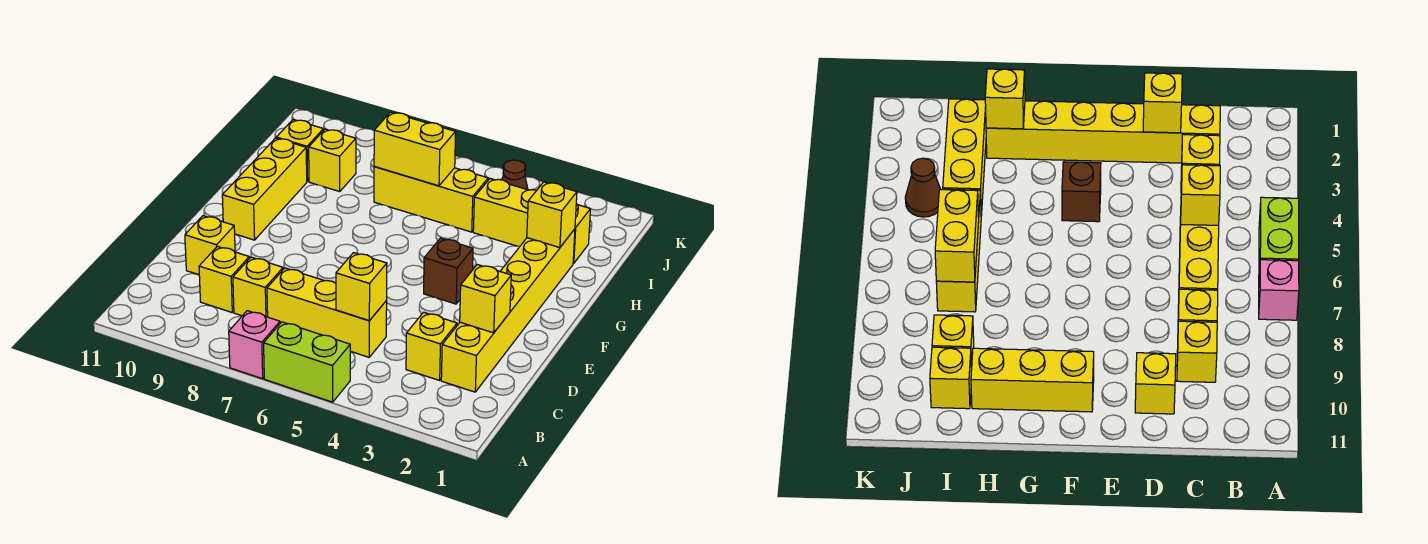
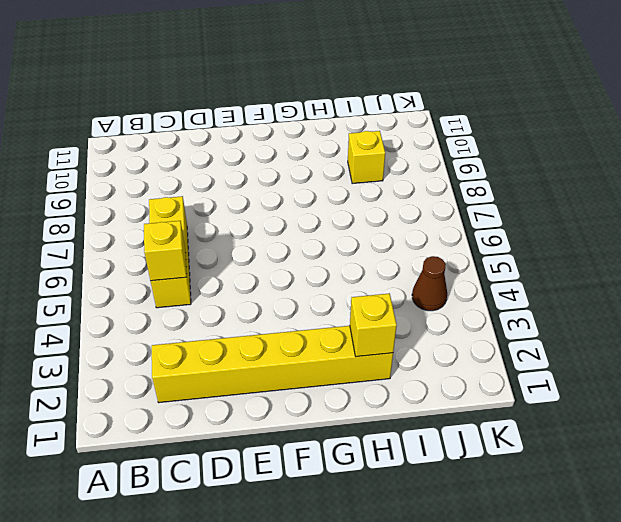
none -> lime brick A5:A6 level 1
none -> pink brick A7 level 1
none -> yellow brick C3 level 1

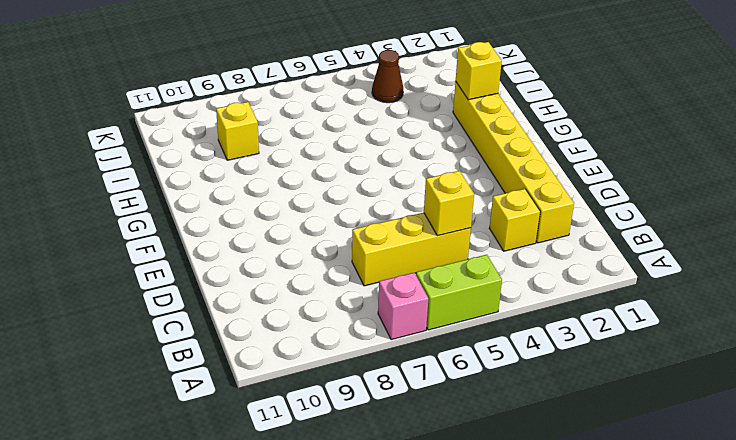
none -> yellow brick C8 level 1
none -> yellow brick C9 level 1
none -> yellow brick D10 level 1

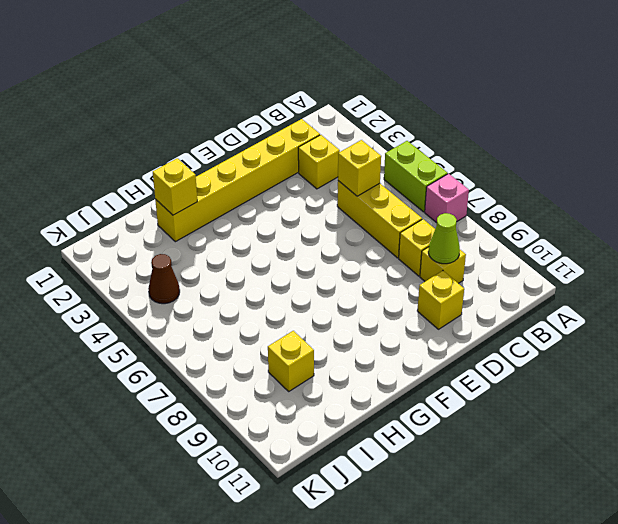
lime cone C9 level 2 -> none
none -> brown brick F4 level 1
none -> yellow brick F10:H10 level 1
none -> yellow brick I2:I4 level 1

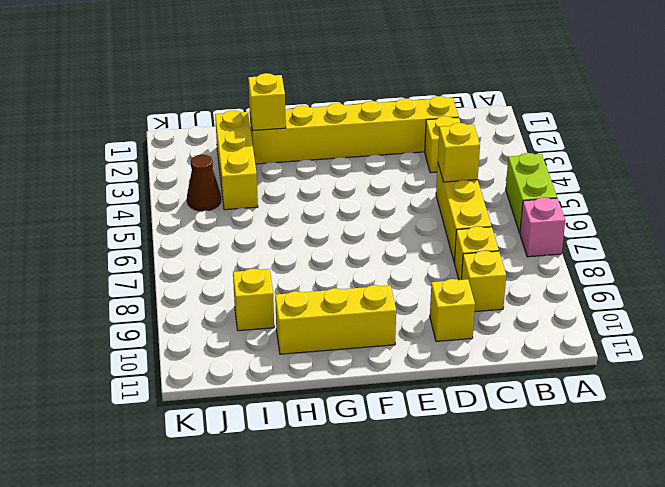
none -> brown brick F4 level 1
none -> yellow brick I5:I7 level 1
none -> yellow brick I10 level 1

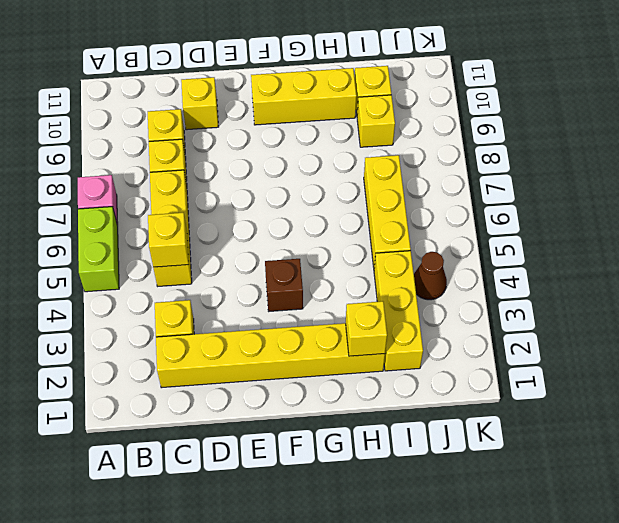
none -> yellow brick D2 level 2
none -> yellow brick I6:I7 level 2

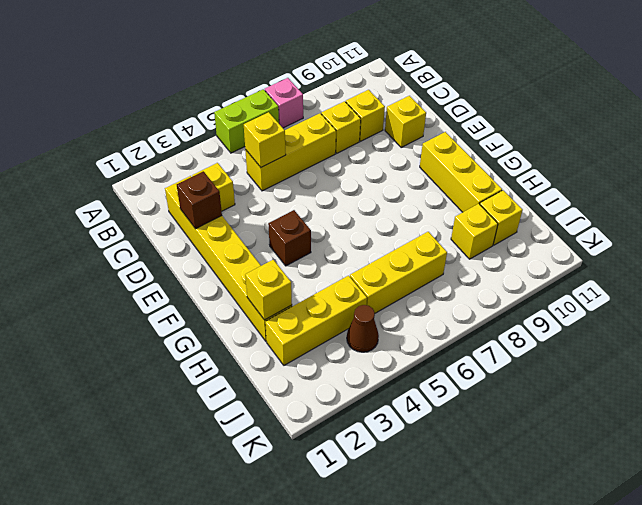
brown brick D2 level 2 -> yellow brick D2 level 2
none -> yellow brick I6:I7 level 2

